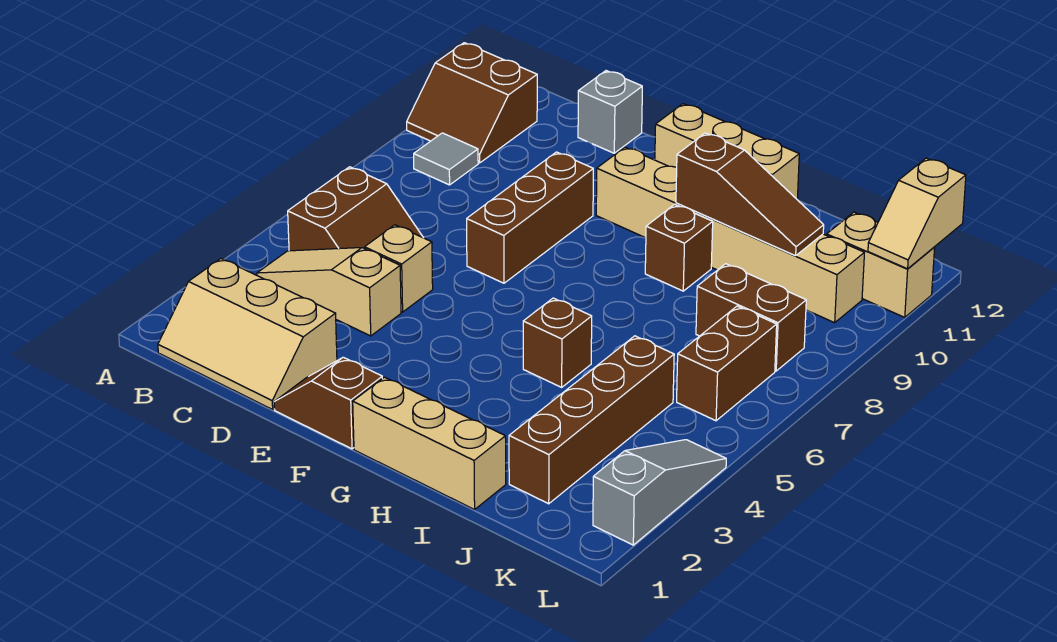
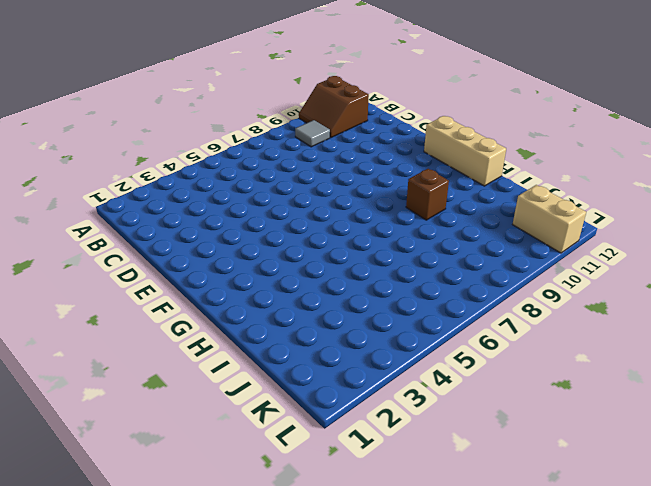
none -> tan slope B1:D2 level 1 top 2
none -> tan slope B4:D4 level 1 top D
none -> brown slope B5:C6 level 1 top B

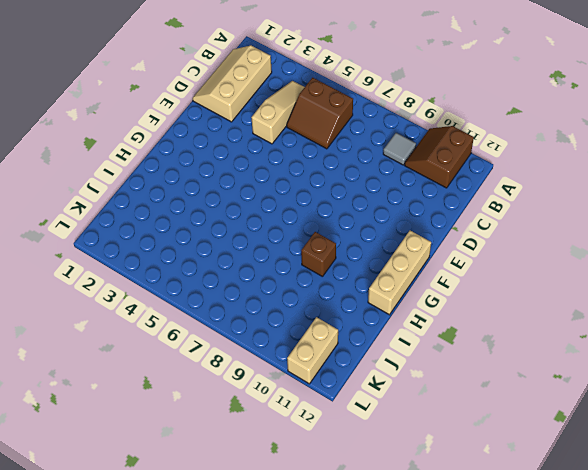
none -> tan brick D5 level 1
none -> grey brick D12 level 1
none -> brown slope E1:F1 level 1 top F

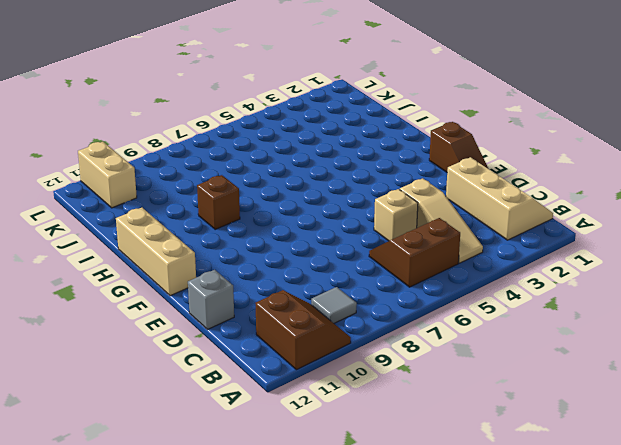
none -> brown brick E7:E9 level 1
none -> tan brick F10:K10 level 1
none -> tan brick G1:I1 level 1

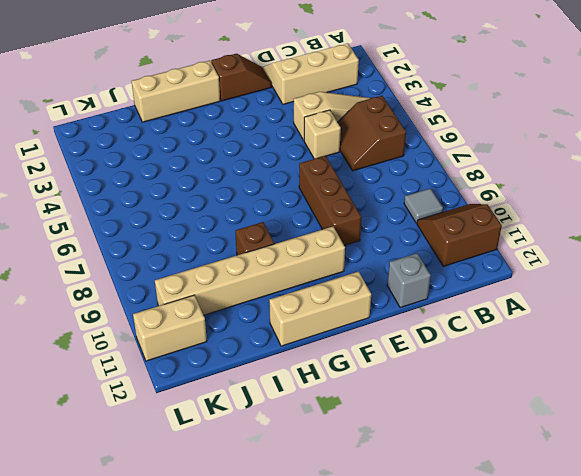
none -> brown brick H5 level 1
none -> brown brick J2:J5 level 1
none -> brown brick J8:K8 level 1

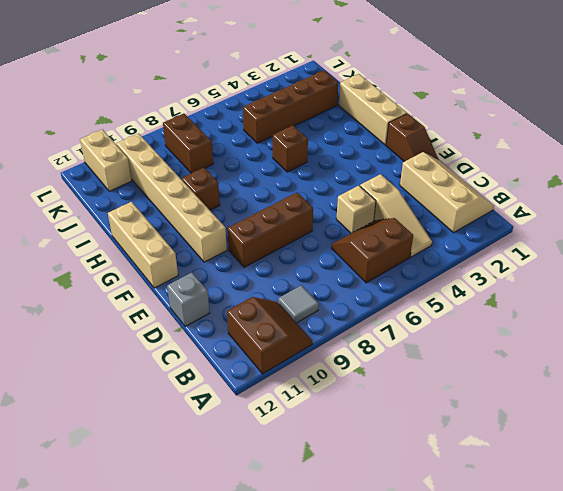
none -> brown brick K6:K7 level 1
none -> grey slope L2:L4 level 1 top 2
none -> brown slope H10:J10 level 2 top H

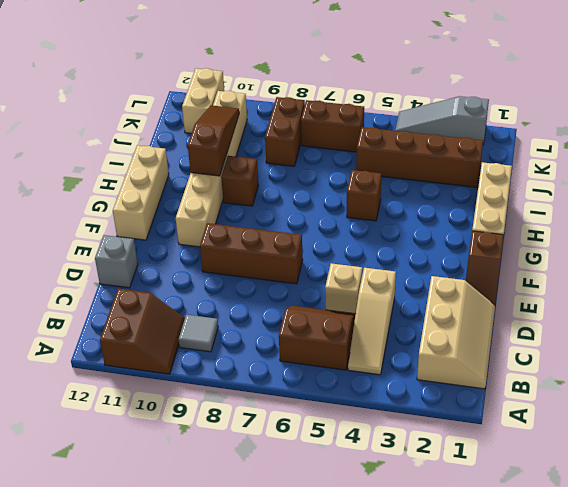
none -> tan slope L11:L12 level 2 top 12

